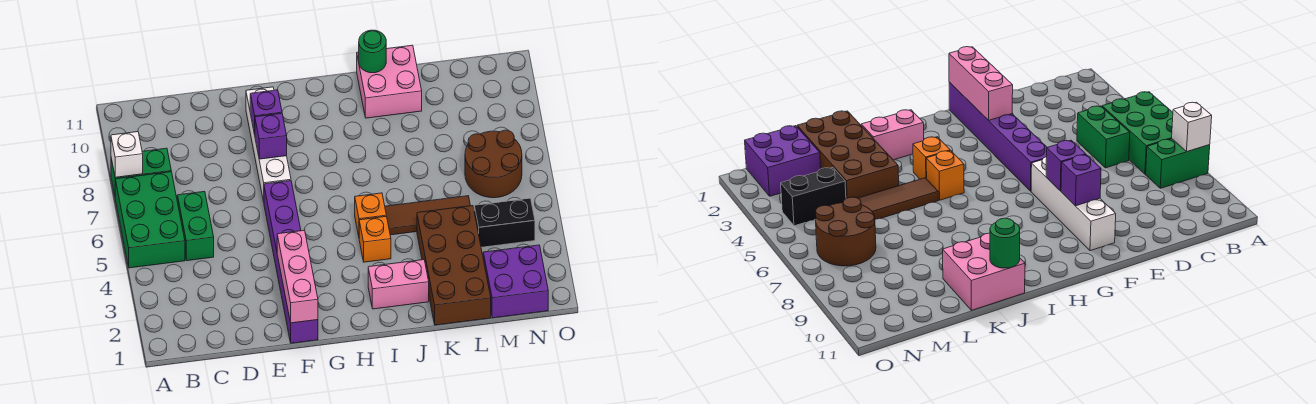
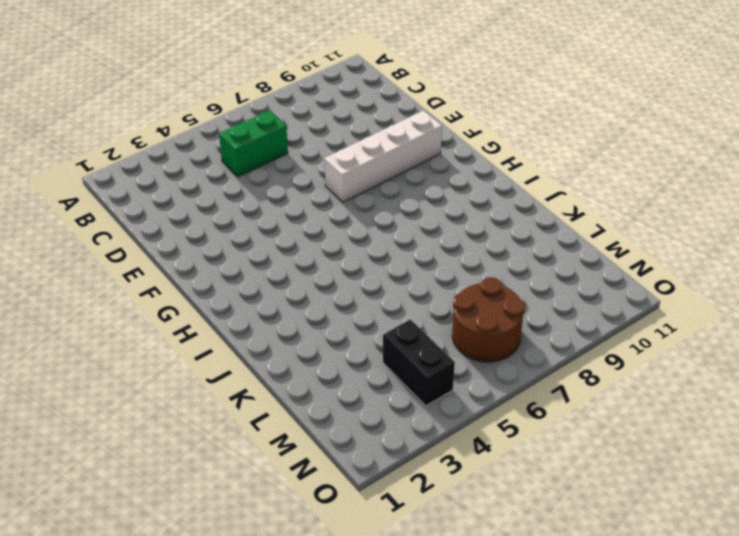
none -> green brick A5:B7 level 1
none -> green brick A8:B8 level 1
none -> purple brick F1:F6 level 1

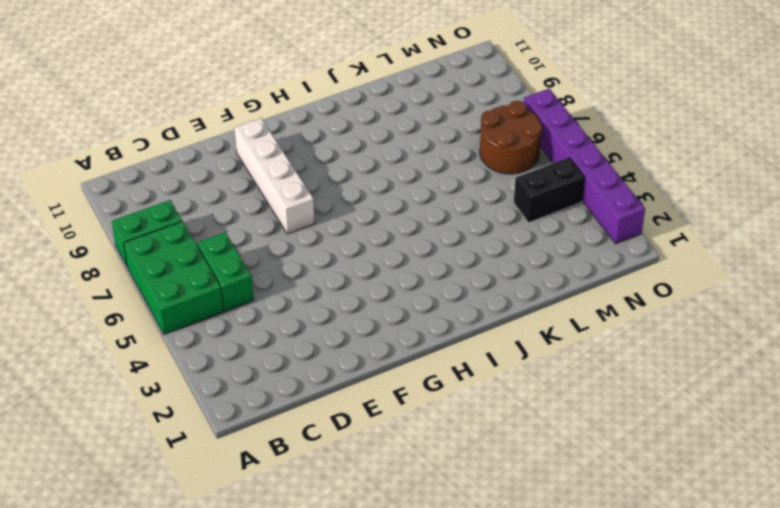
purple brick O2:O7 level 1 -> purple brick F1:F6 level 1
none -> pink brick I2:J2 level 1
none -> orange brick I4 level 1
none -> orange brick I5 level 1

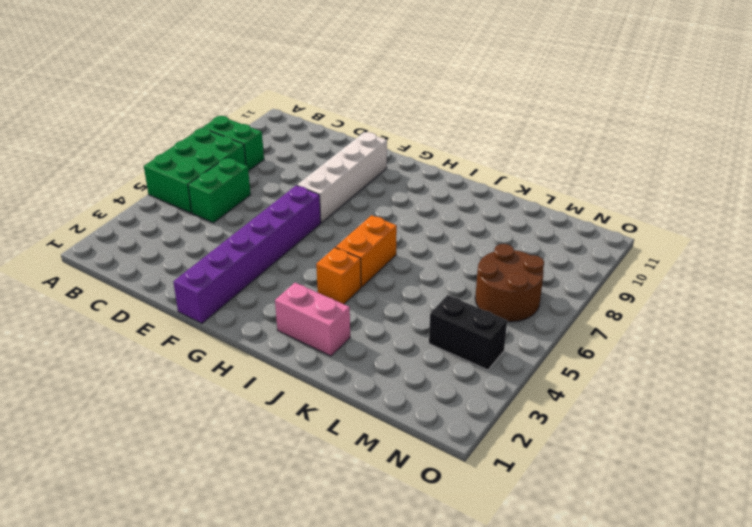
orange brick I5:I6 level 1 -> orange brick I5 level 1
none -> brown tile J5:L5 level 1
none -> pink brick J10:K11 level 1
none -> brown brick K1:L4 level 1

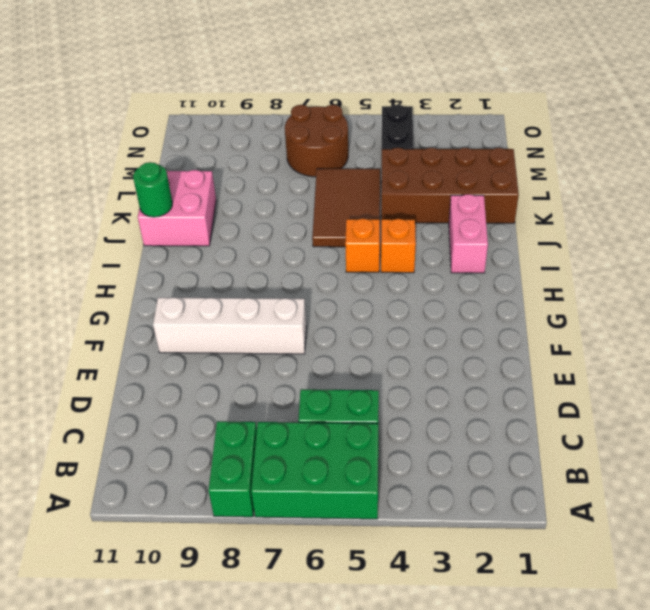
brown tile J5:L6 level 1 -> brown tile J5:L5 level 1
none -> purple brick F1:F6 level 1
none -> purple brick M1:N2 level 1
none -> white brick A8 level 2

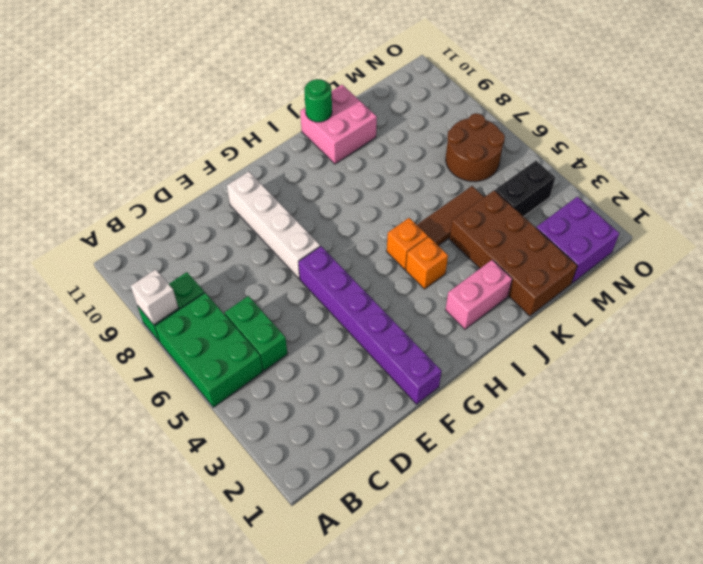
none -> pink brick F1:F3 level 2
none -> purple brick F8 level 2
none -> purple brick F9 level 2

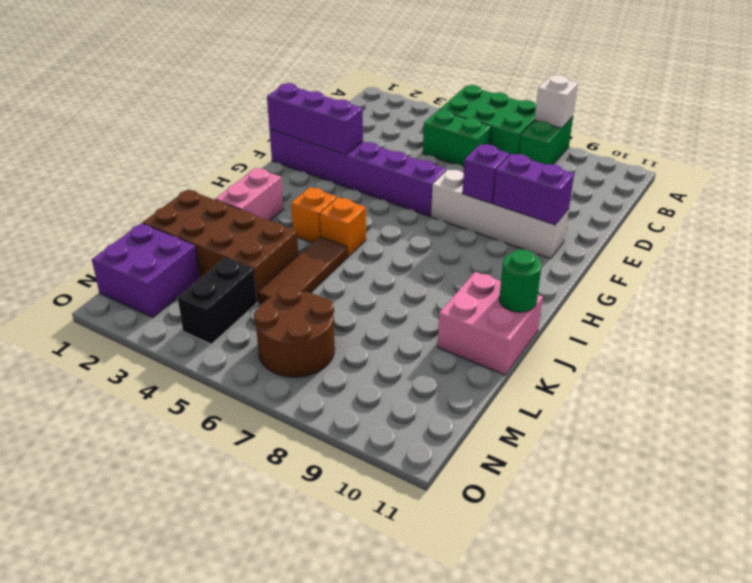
purple brick F1:F3 level 2 -> pink brick F1:F3 level 2
purple brick F9:F10 level 2 -> purple brick F9 level 2

